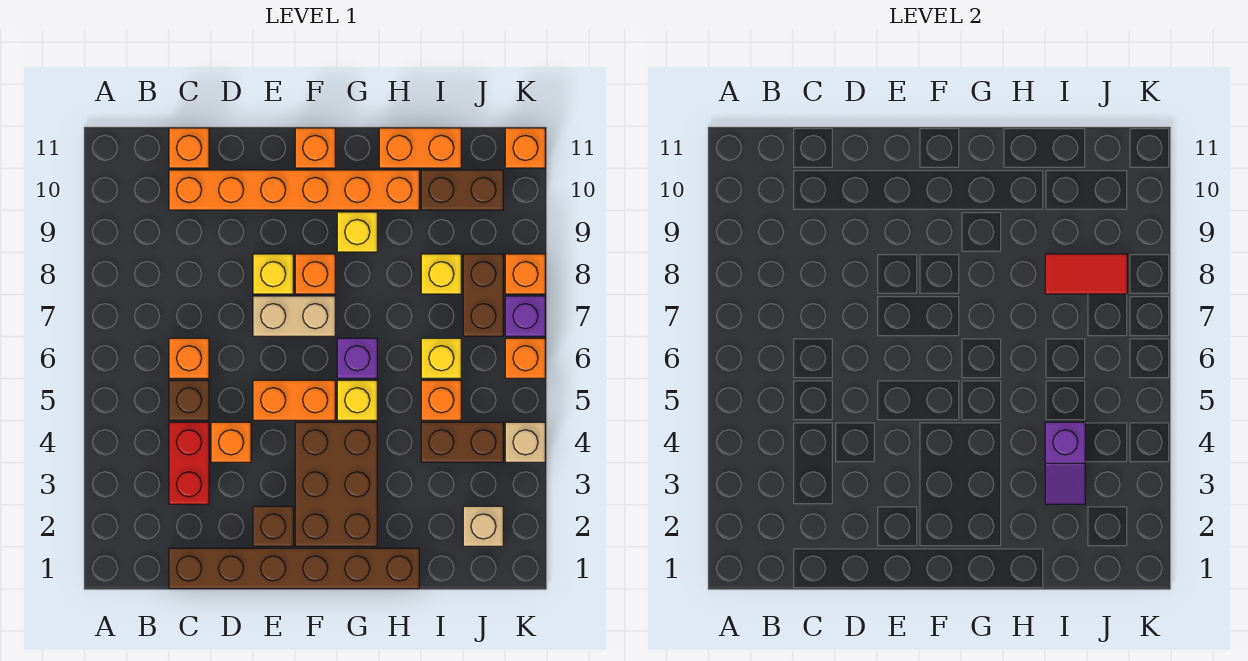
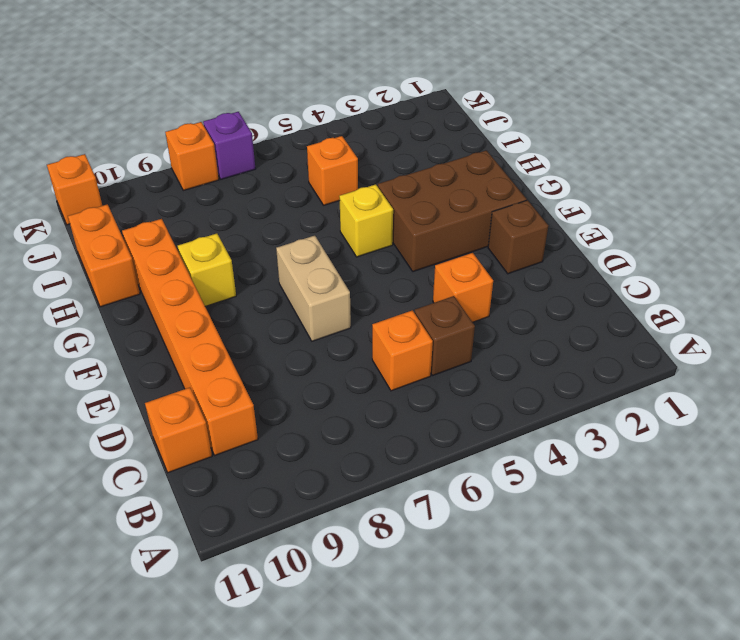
none -> brown brick C1:H1 level 1
none -> red brick C3:C4 level 1
none -> orange brick E5:F5 level 1
none -> yellow brick E8 level 1

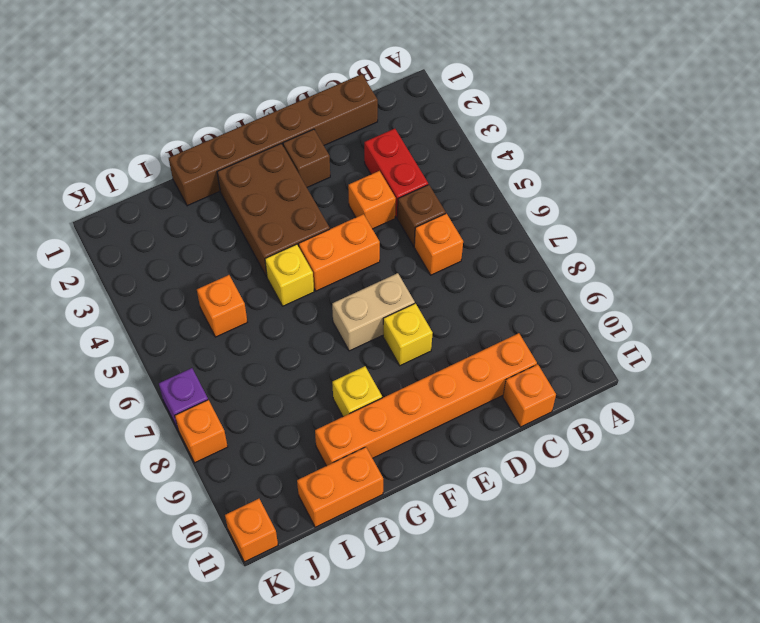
none -> orange brick F8 level 1
none -> orange brick F11 level 1
none -> purple brick G6 level 1
none -> brown brick I4:J4 level 1

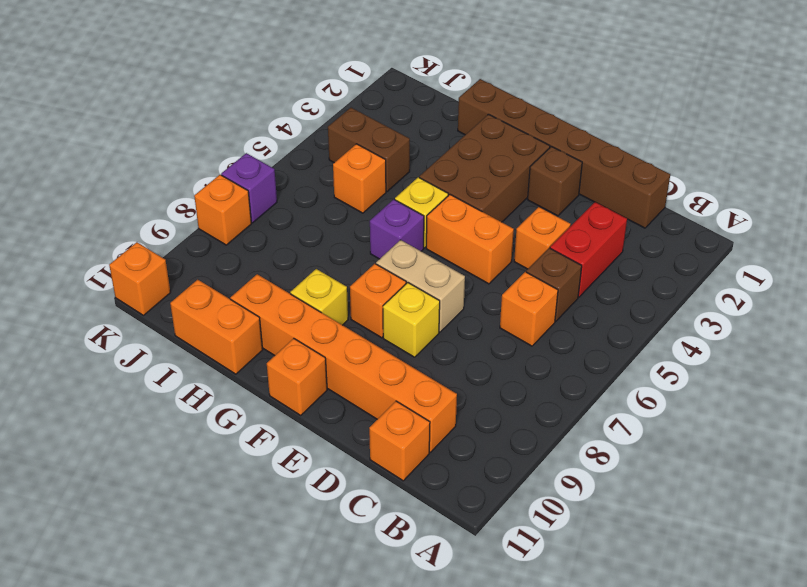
none -> yellow brick I6 level 1
none -> yellow brick I8 level 1
none -> brown brick I10:J10 level 1
none -> tan brick J2 level 1

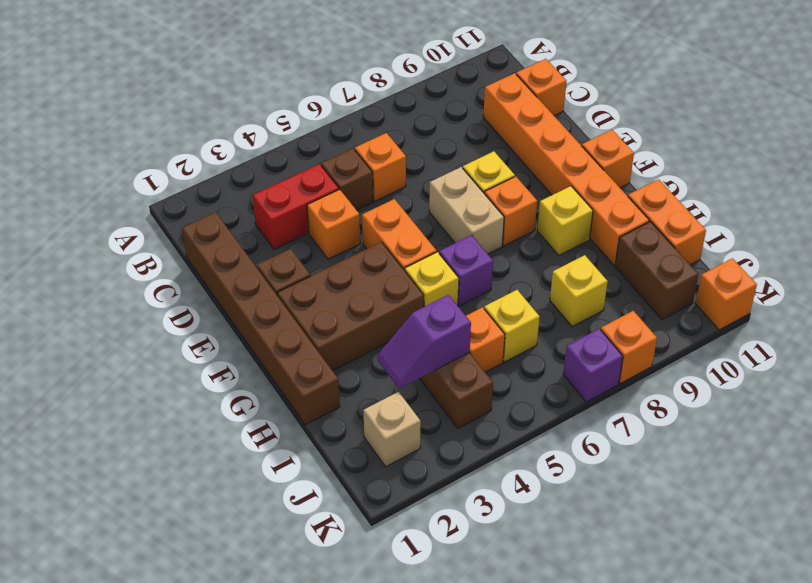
none -> brown brick J7:J8 level 1
none -> tan brick K4 level 1
none -> orange brick K6 level 1
none -> red tile I8:J8 level 2

